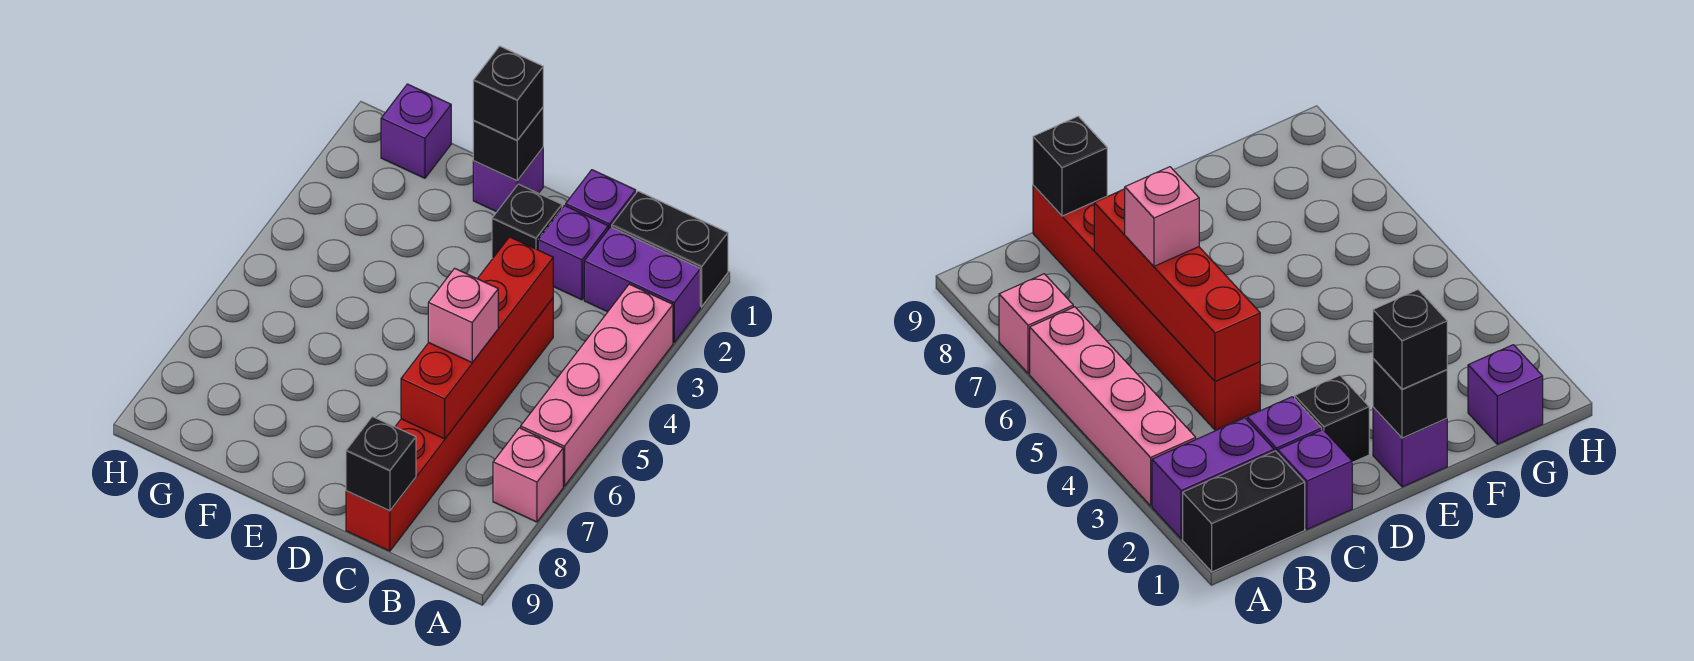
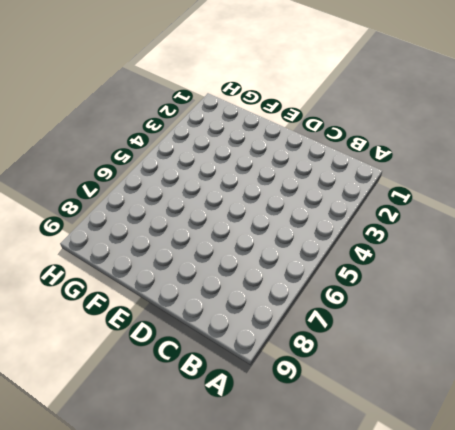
none -> black brick A1:B1 level 1
none -> purple brick A2:B2 level 1
none -> pink brick A3:A6 level 1

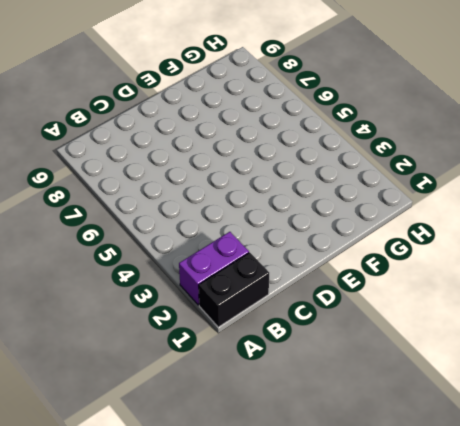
none -> pink brick A3:A6 level 1
none -> pink brick A7 level 1
none -> purple brick C1 level 1

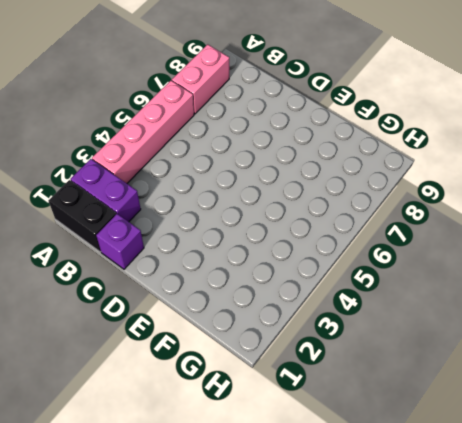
pink brick A7:A8 level 1 -> pink brick A7 level 1
none -> purple brick C2 level 1
none -> red brick C4:C9 level 1
none -> black brick D2 level 1

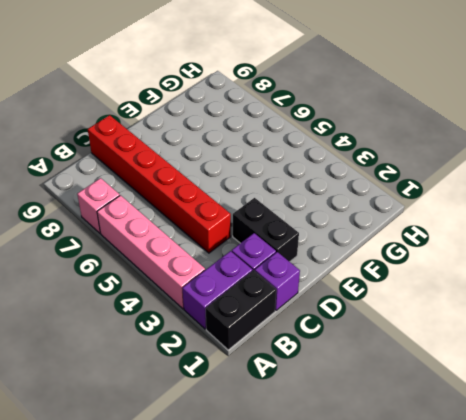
black brick D2:D3 level 1 -> black brick D2 level 1
none -> purple brick E1 level 1
none -> purple brick G1 level 1
none -> red brick C4:C7 level 2

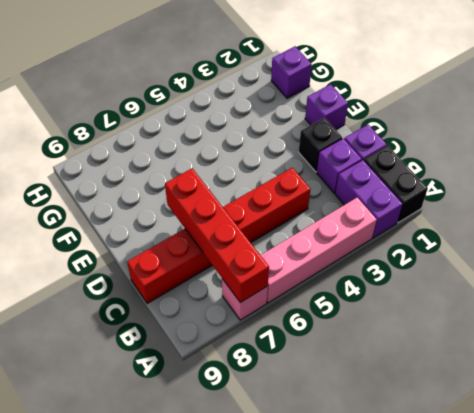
red brick A7:D7 level 2 -> red brick C4:C7 level 2
none -> black brick C9 level 2
none -> black brick E1 level 2
none -> pink brick C6 level 3

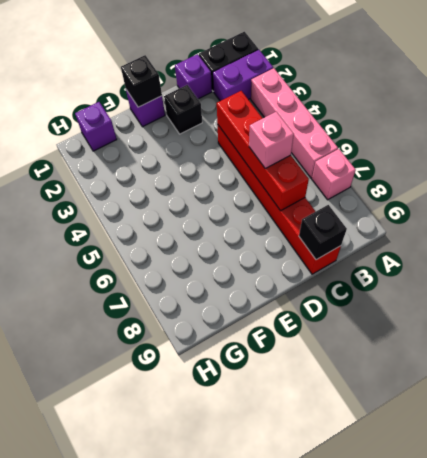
none -> purple brick C2 level 1
none -> black brick E1 level 3

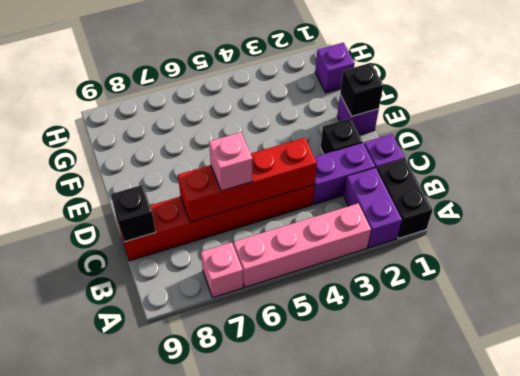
purple brick C2:C3 level 1 -> purple brick C2 level 1
none -> black brick E1 level 3

